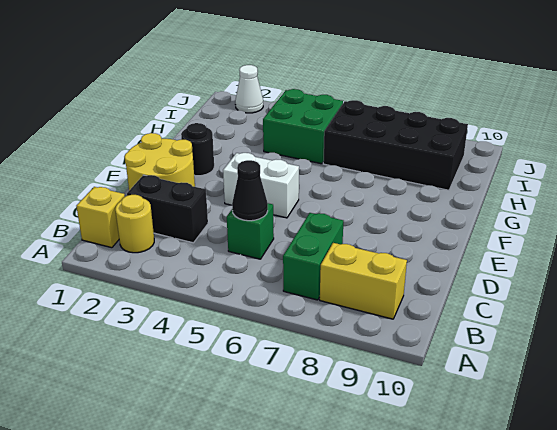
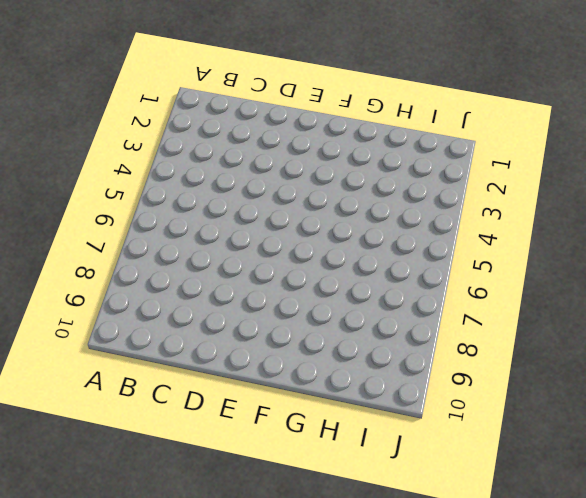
none -> yellow brick B1 level 1
none -> yellow round brick B2 level 1
none -> green brick B7:C7 level 1

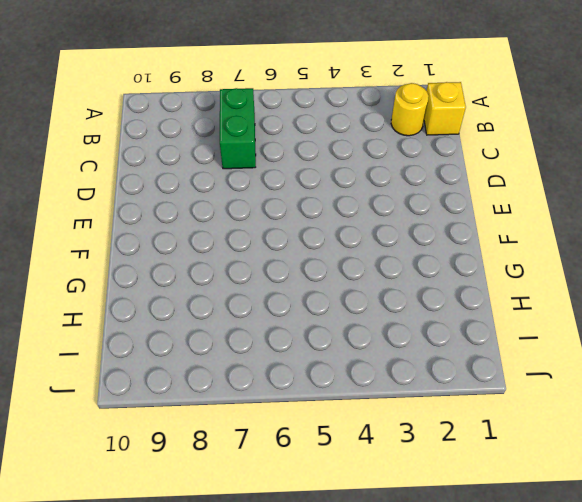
none -> yellow brick B8:B9 level 1
none -> black brick C2:C3 level 1
none -> green brick C5 level 1

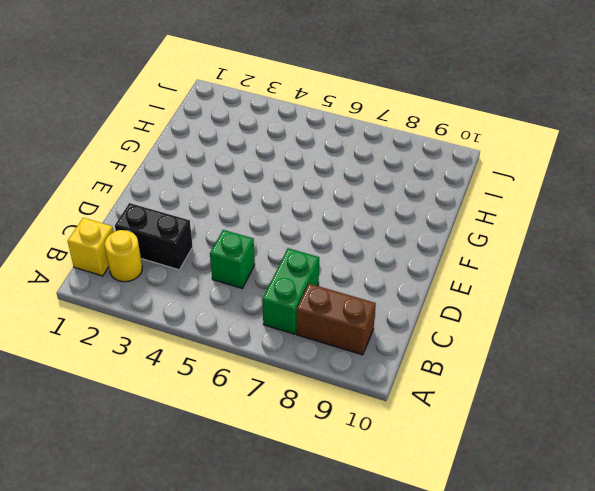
brown brick B8:B9 level 1 -> yellow brick B8:B9 level 1
none -> yellow round brick D1:E2 level 1
none -> white brick E4:E5 level 1
none -> black round brick F2 level 1

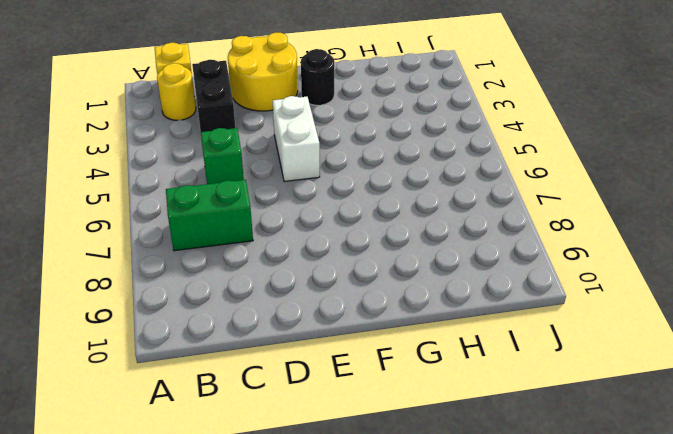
none -> yellow brick B8:B9 level 1
none -> green brick H4:I5 level 1
none -> black brick H6:I9 level 1

